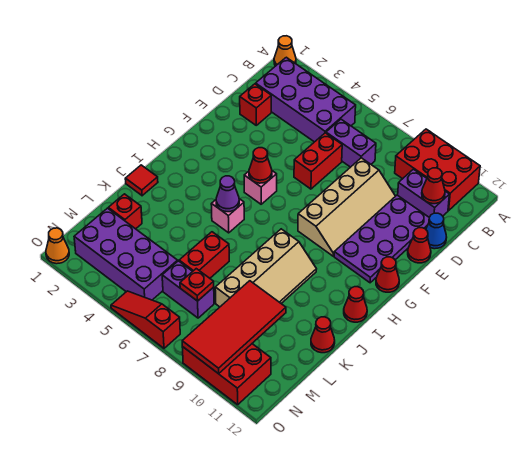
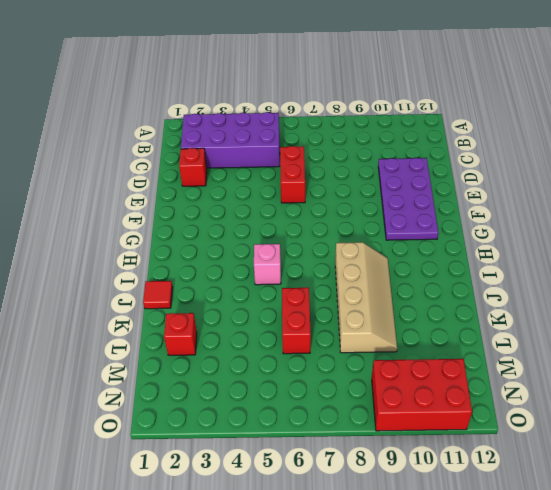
none -> orange cone A1 level 1
none -> red brick A9:B11 level 1
none -> purple brick C6:C7 level 1
none -> purple brick C10:C11 level 1

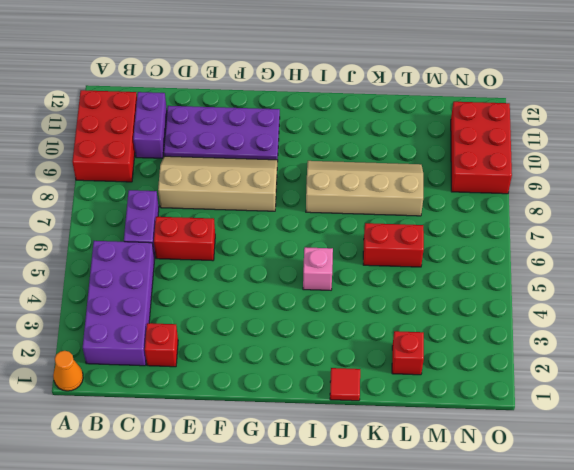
none -> blue cone D12 level 1
none -> red cone E12 level 1
none -> pink brick G5 level 1
none -> red cone G12 level 1

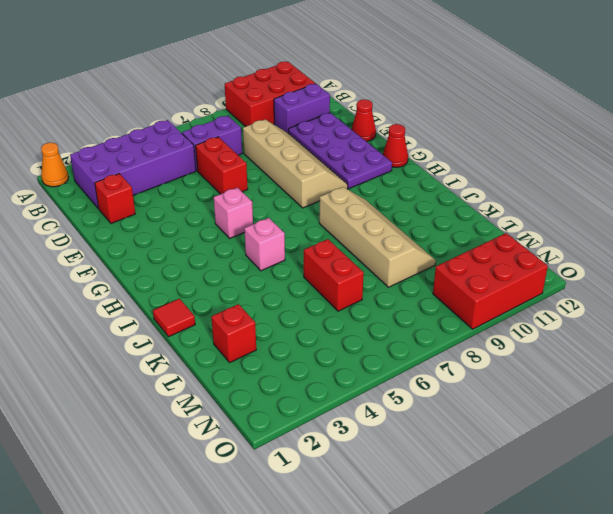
none -> blue cone D12 level 1
none -> red cone I12 level 1
none -> red cone K12 level 1
none -> purple brick M2:N5 level 1

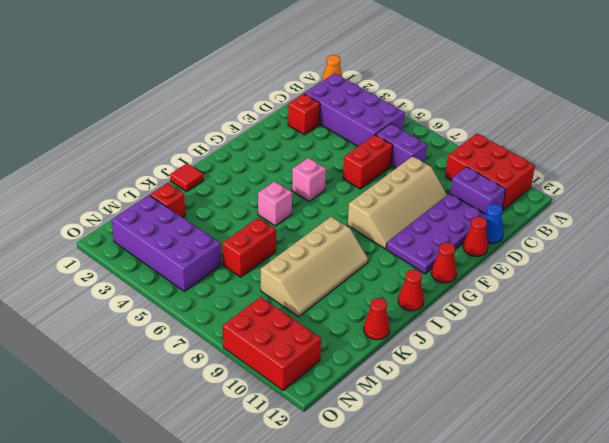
none -> purple brick M6:M7 level 1
none -> orange cone O1 level 1
none -> red slope O5:O7 level 1 top 7
none -> red cone C11 level 2

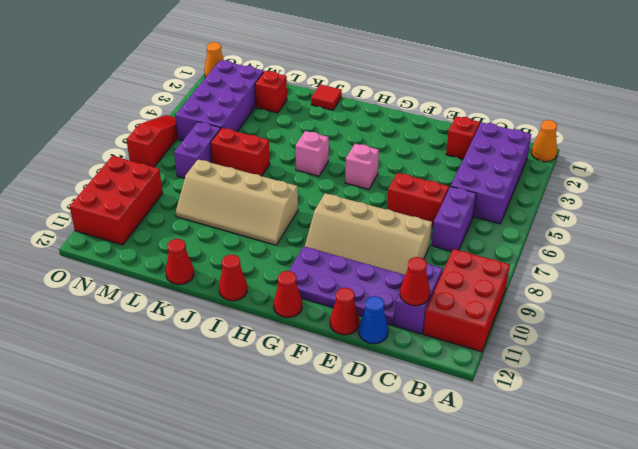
none -> red cone G5 level 2
none -> purple cone I5 level 2
none -> red tile L9:O10 level 2
none -> red plate M7 level 2

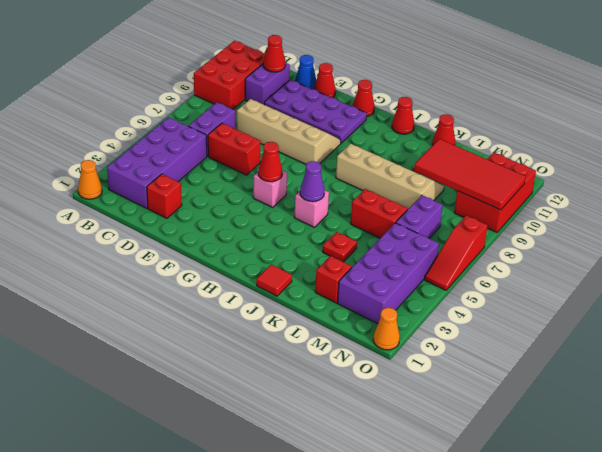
red plate K4 level 1 -> red plate M7 level 2

